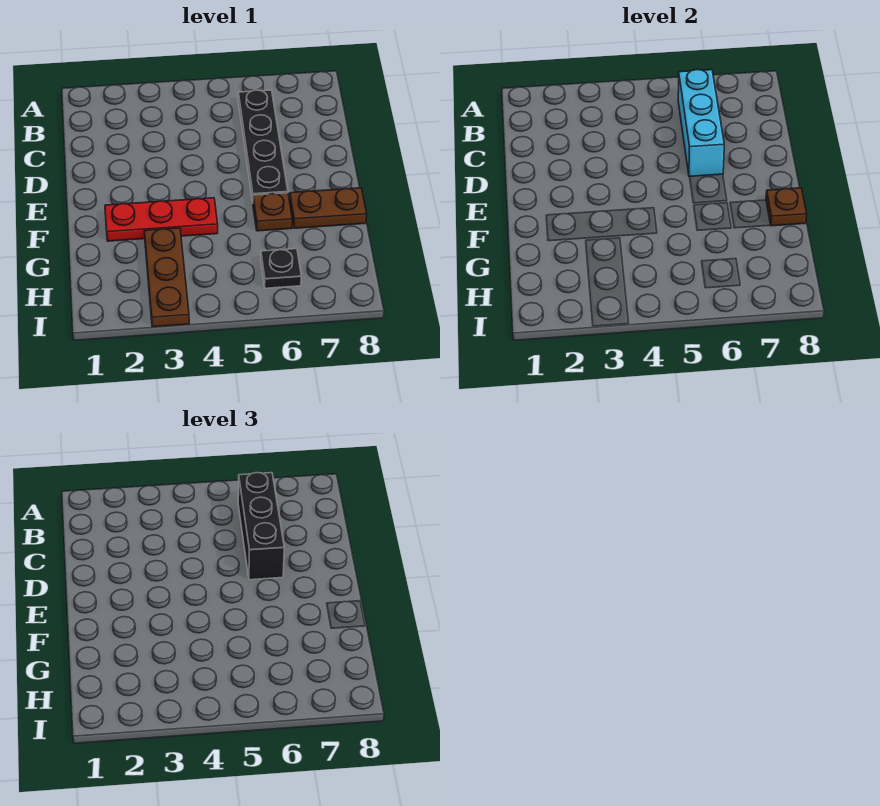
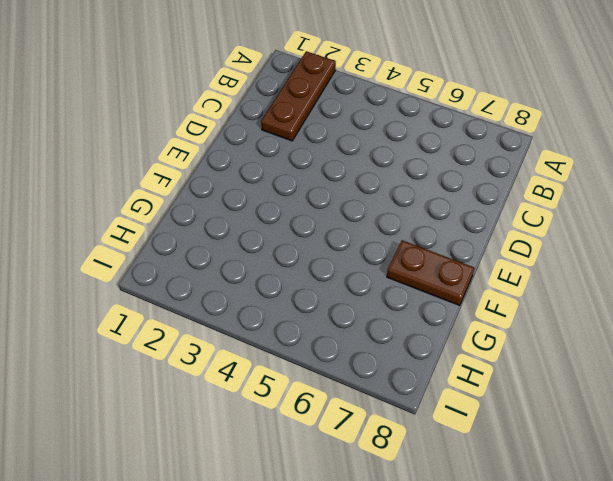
brown plate A2:C2 level 1 -> brown plate G3:I3 level 1
none -> black plate B6:E6 level 1
none -> red plate F2:F4 level 1

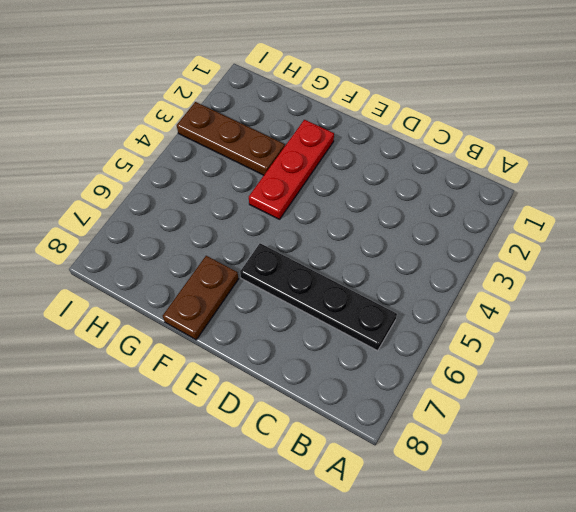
none -> brown plate F6 level 1
none -> black plate H6 level 1

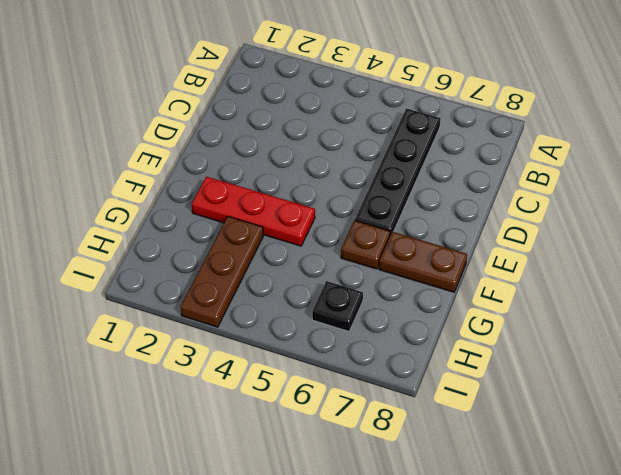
none -> cyan brick B6:D6 level 2
none -> brown plate F8 level 2

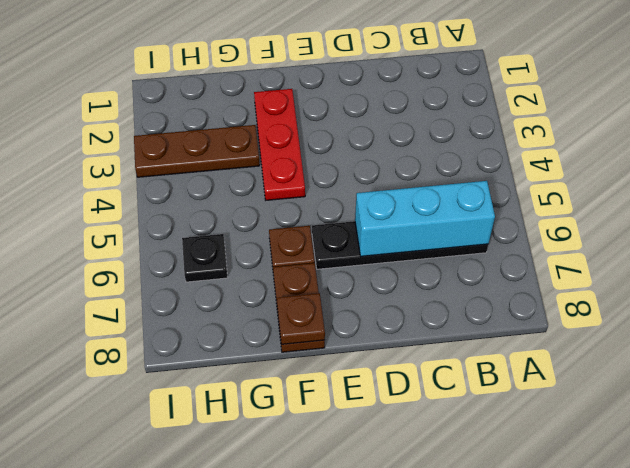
none -> black brick B6:D6 level 3

